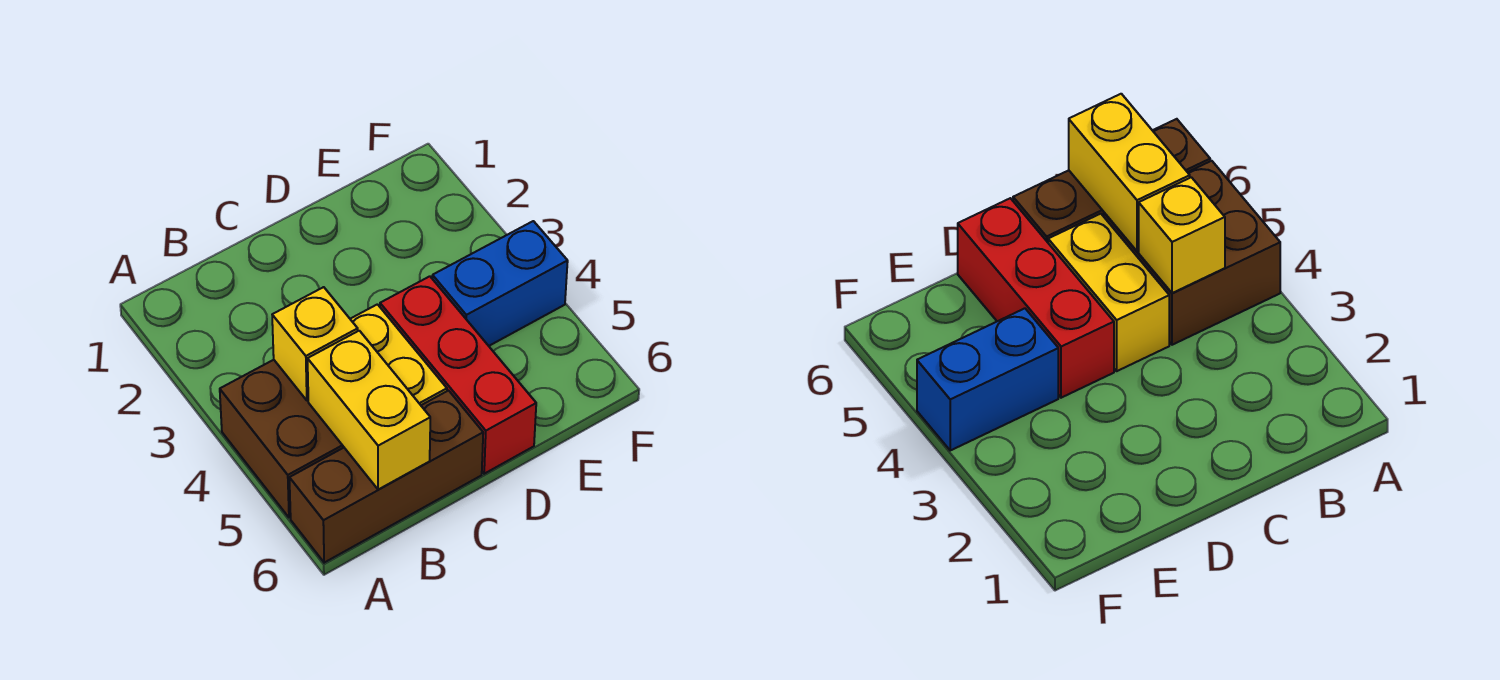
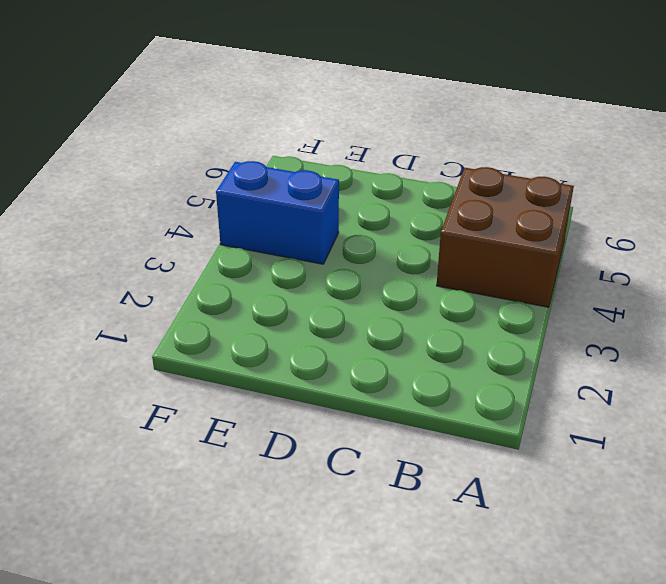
none -> brown brick A6:C6 level 1
none -> yellow brick C4:C5 level 1

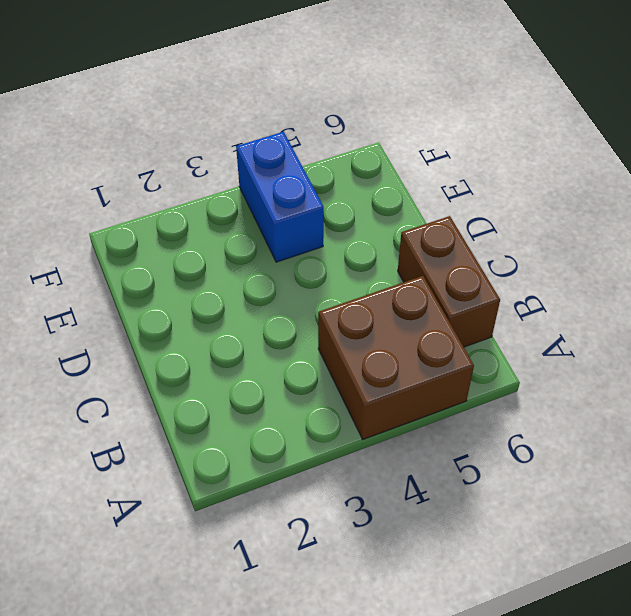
brown brick B6:C6 level 1 -> brown brick A6:C6 level 1
none -> yellow brick C4:C5 level 1
none -> red brick D4:D6 level 1

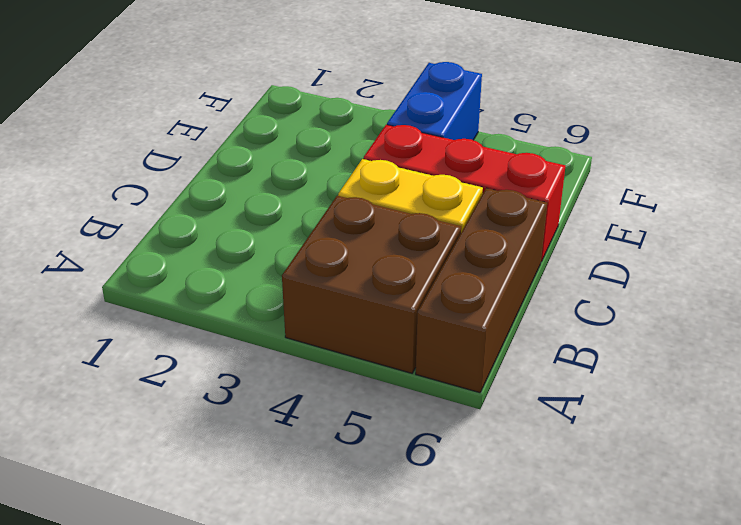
none -> yellow brick B4 level 2
none -> yellow brick B5:B6 level 2

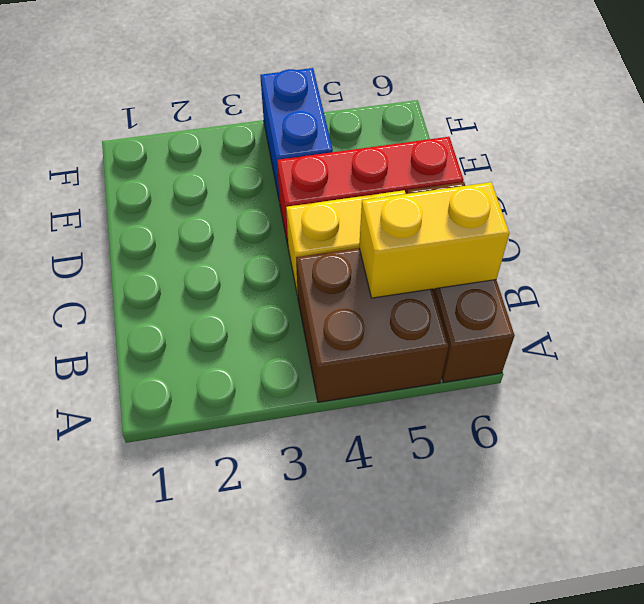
none -> yellow brick B4 level 2

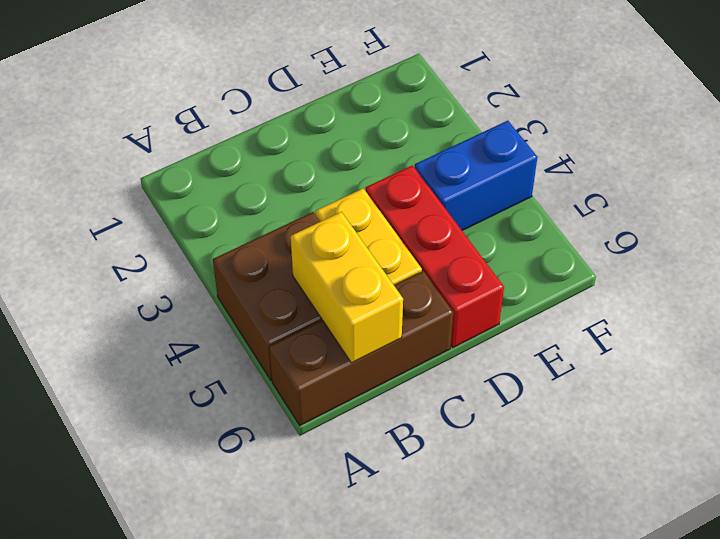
none -> yellow brick B4 level 2

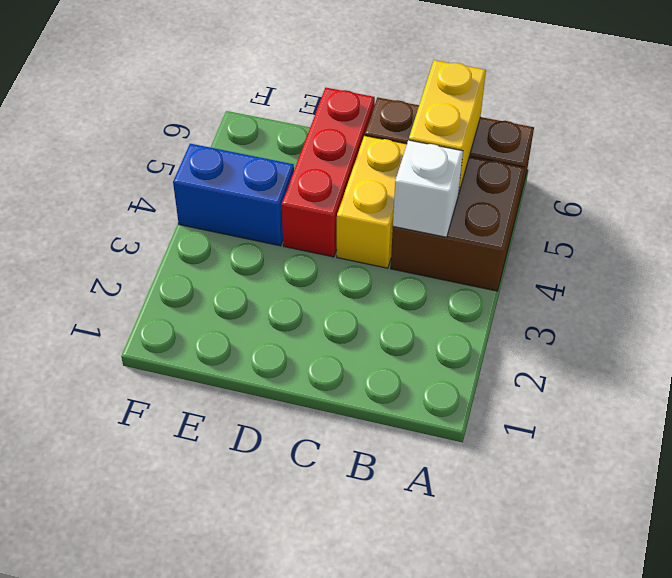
white brick B4 level 2 -> yellow brick B4 level 2

